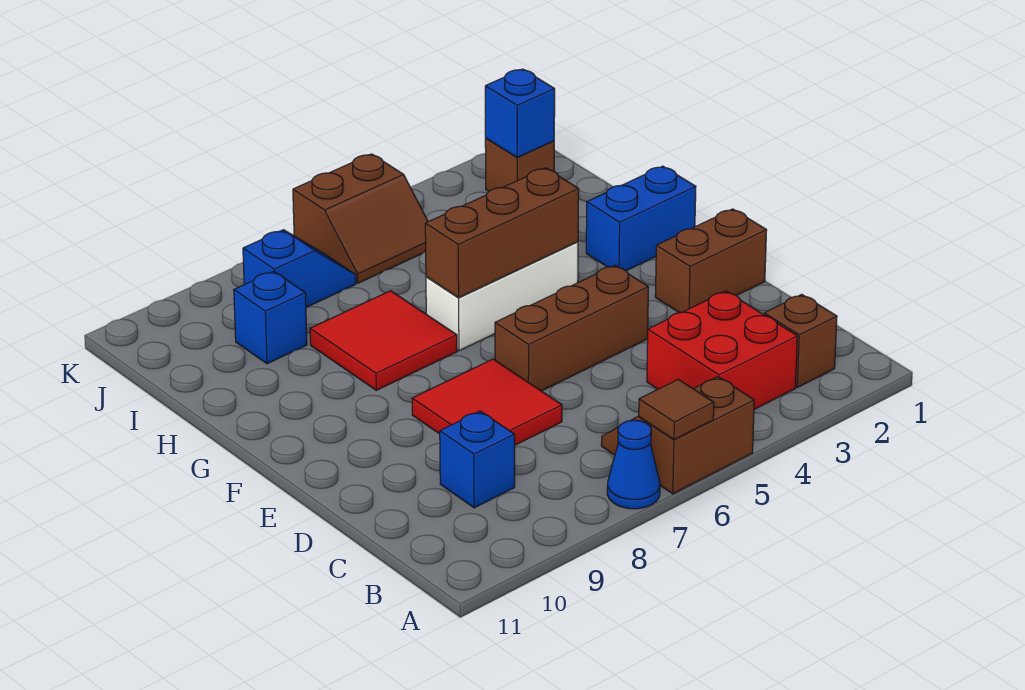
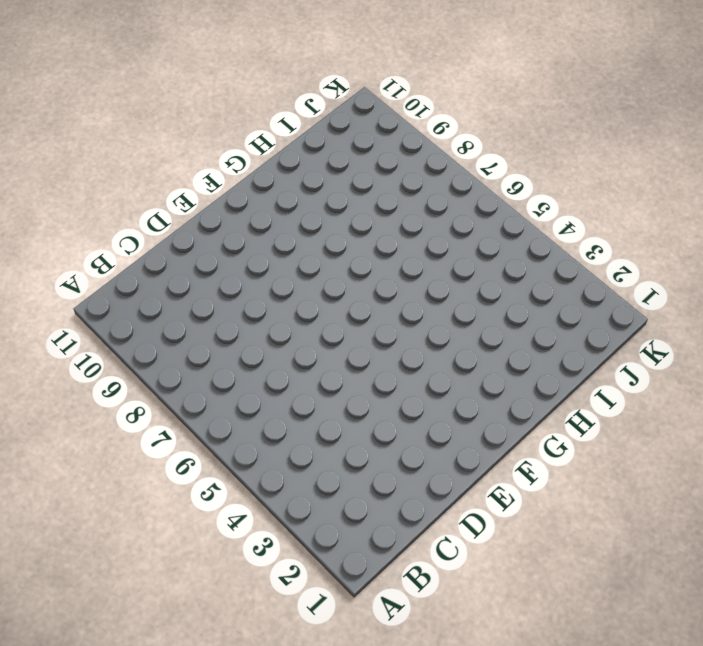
none -> brown slope A5:B6 level 1 top A
none -> blue cone A7 level 1
none -> brown brick B2 level 1

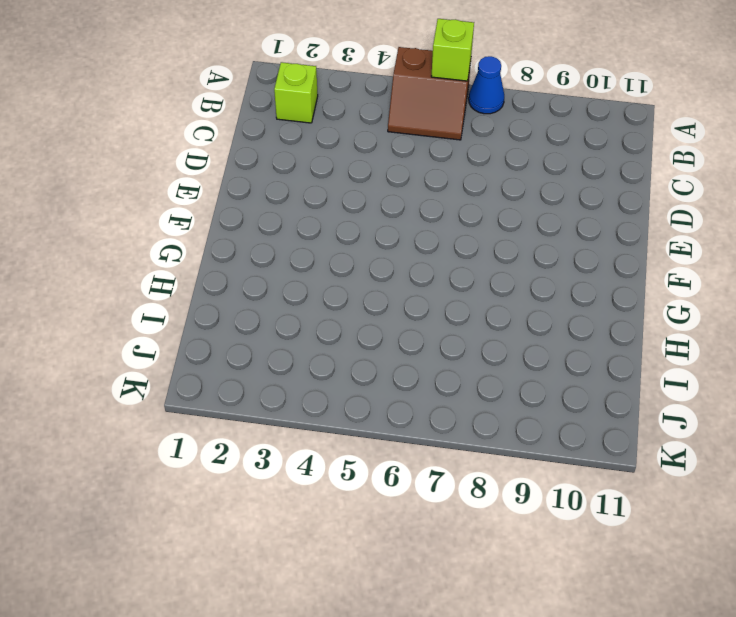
lime brick A6 level 2 -> brown tile A6 level 2
lime brick B2 level 1 -> brown brick B2 level 1
none -> red brick B3:C4 level 1
none -> blue brick C9 level 1
none -> red tile D7:E8 level 1

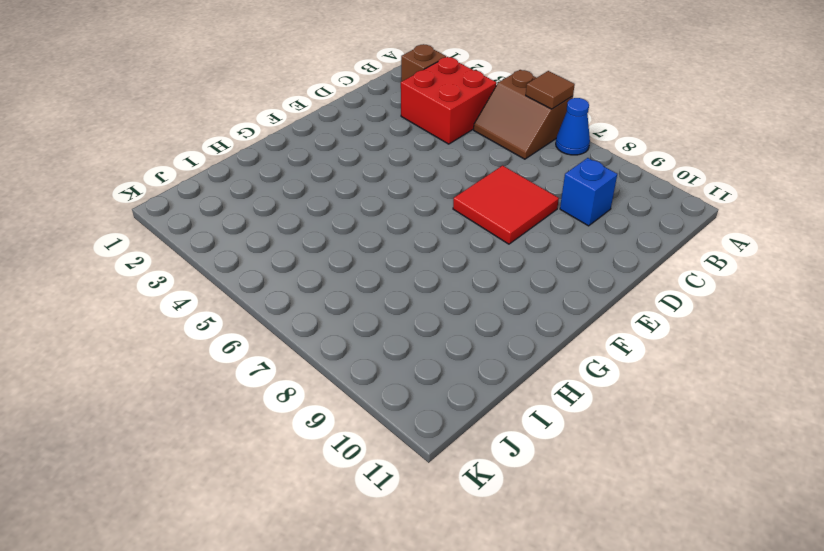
none -> brown brick E1:E2 level 1
none -> brown brick E4:E6 level 1
none -> blue brick G1:G2 level 1

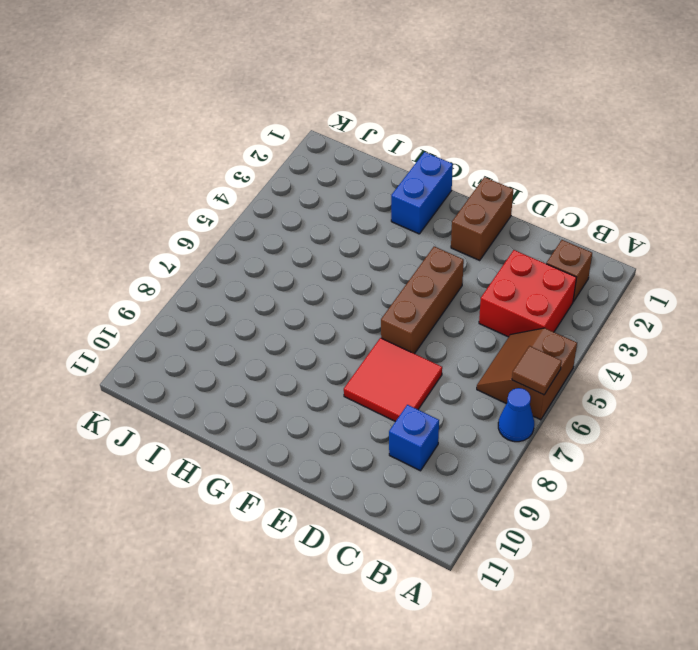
none -> white brick G4:G6 level 1
none -> red tile G7:H8 level 1
none -> blue brick I9 level 1

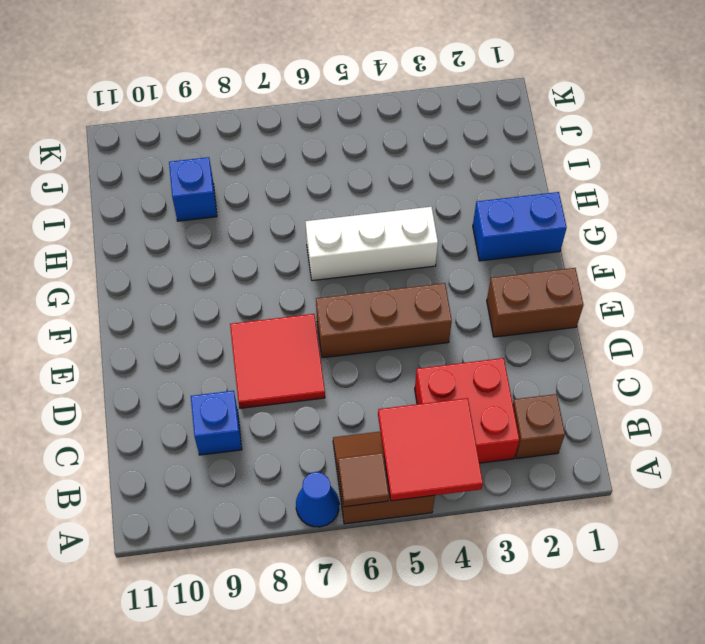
red tile A4:B5 level 2 -> red tile G7:H8 level 1
none -> brown brick J2 level 1
none -> brown slope J5:K6 level 1 top K
none -> blue slope J7:J8 level 1 top 8

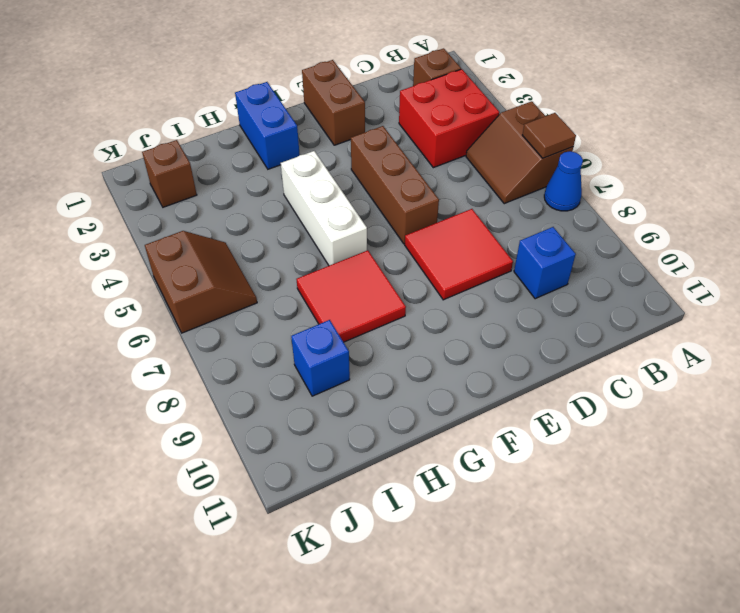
none -> blue slope J7:J8 level 1 top 8
none -> brown brick G4:G6 level 2
none -> blue brick J2 level 2

